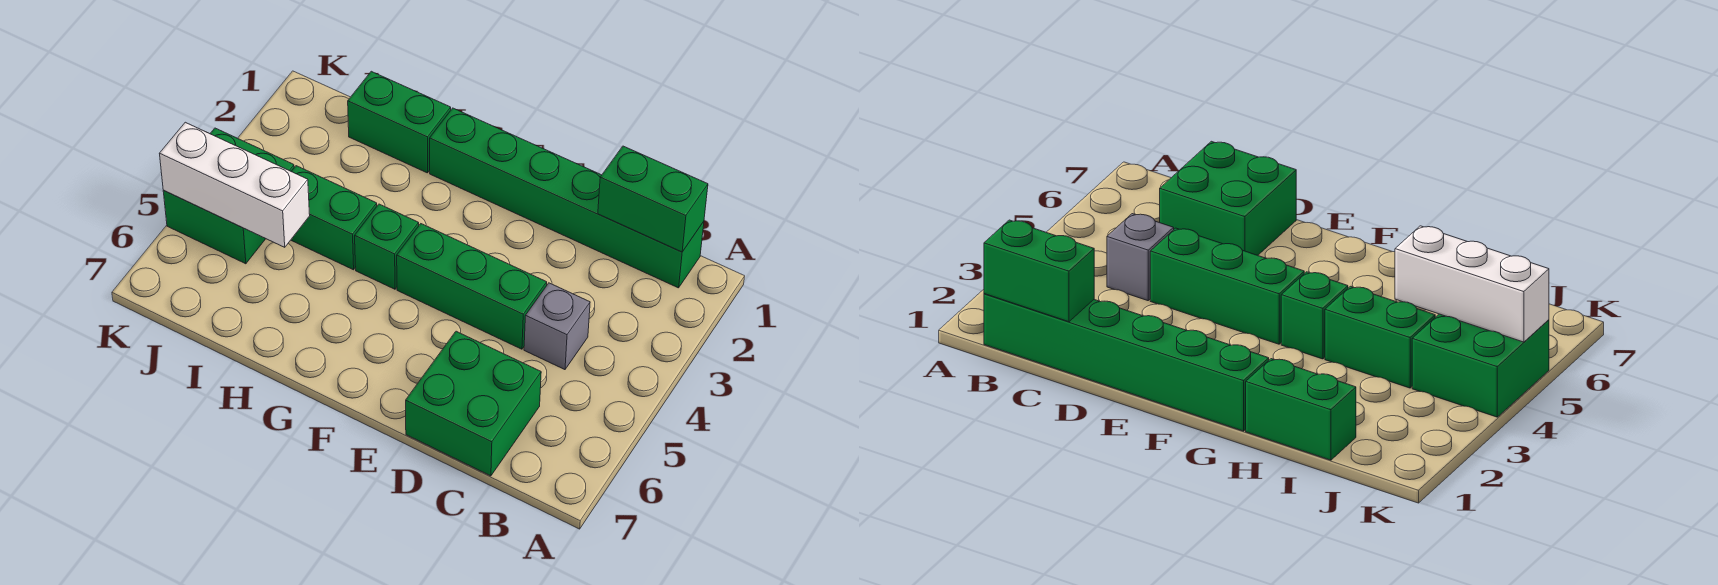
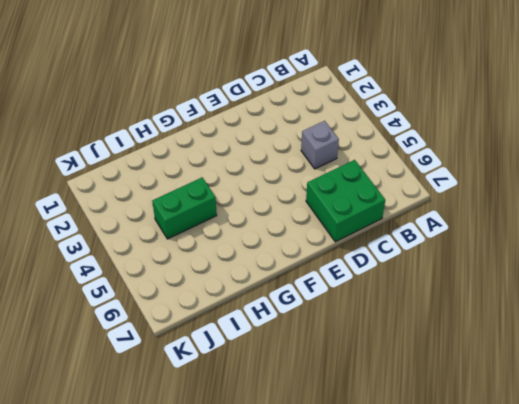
none -> green brick B1:G1 level 1
none -> green brick D4:F4 level 1

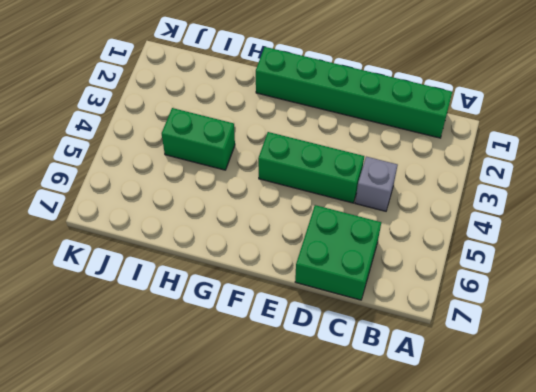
none -> green brick G4 level 1
none -> green brick H1:I1 level 1

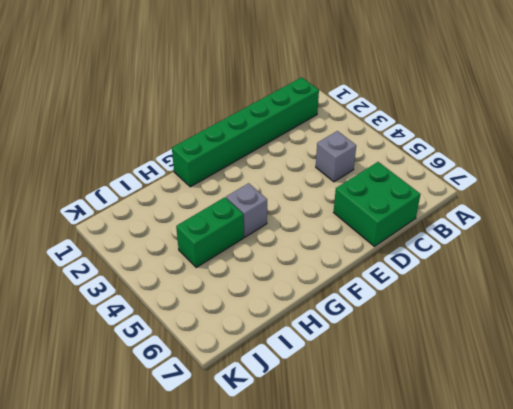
grey brick G4 level 1 -> green brick G4 level 1
none -> green brick D4:F4 level 1
none -> green brick H1:I1 level 1

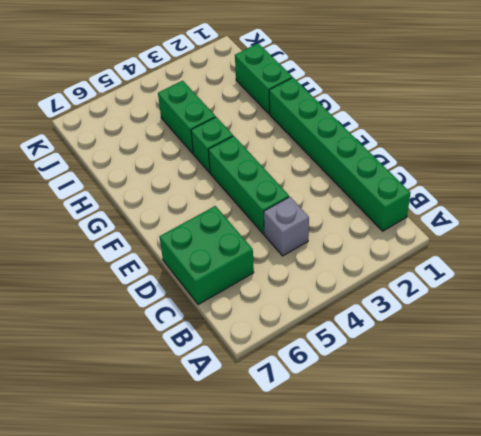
none -> green brick J4:K5 level 1
none -> green brick B1:C1 level 2

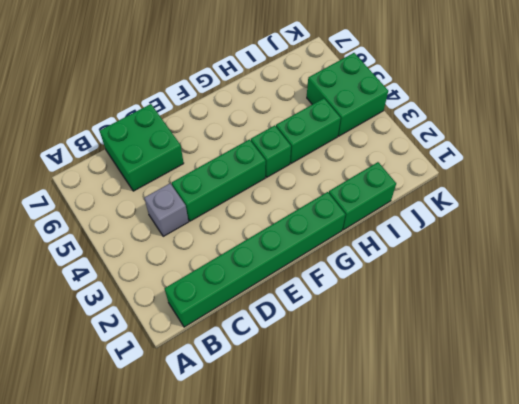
none -> green brick B1:C1 level 2
none -> white brick I5:K5 level 2

